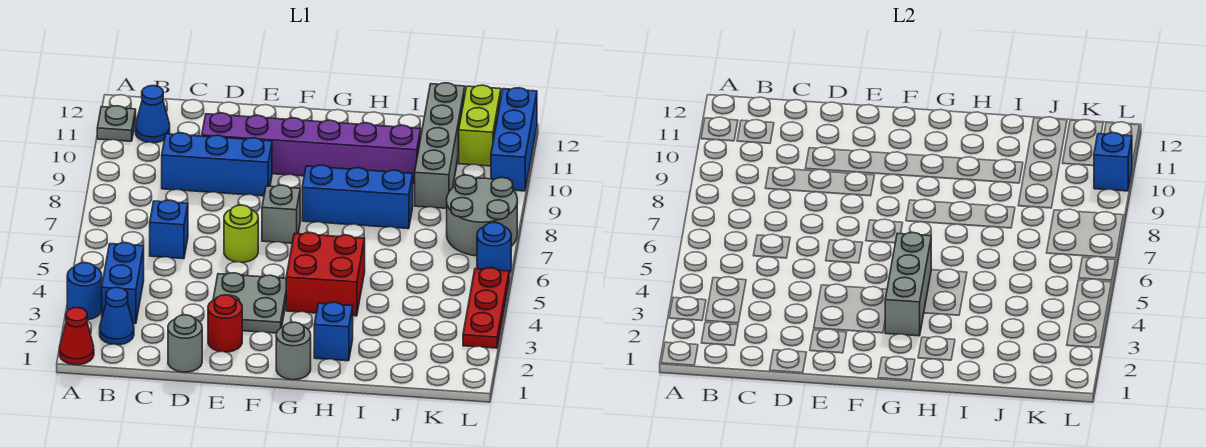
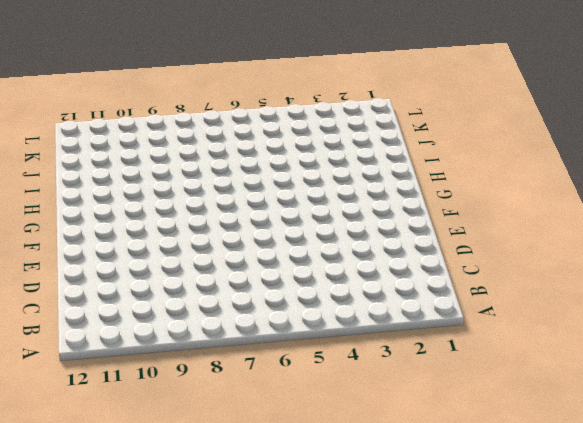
none -> red cone A1 level 1
none -> blue round brick A3 level 1
none -> grey plate A11 level 1

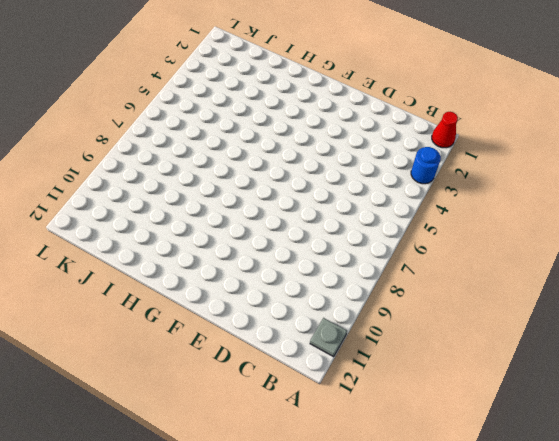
none -> blue cone B2 level 1
none -> blue brick B3:B4 level 1
none -> blue cone B11 level 1

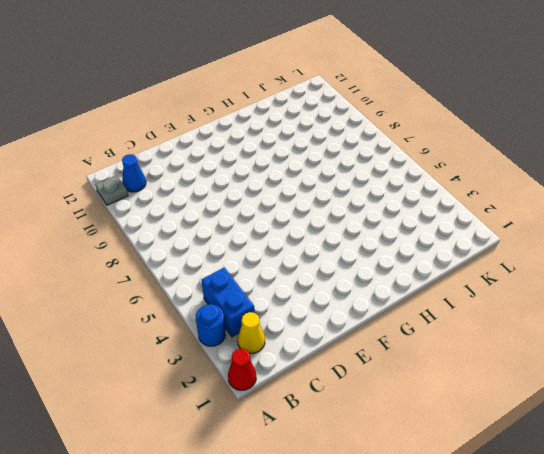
yellow cone B2 level 1 -> blue cone B2 level 1
none -> blue brick C6 level 1
none -> blue brick C9:E9 level 1
none -> grey round brick D1 level 1

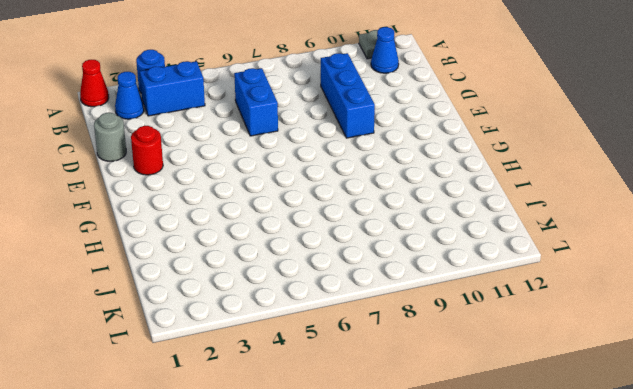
blue brick C6:D6 level 1 -> blue brick C6 level 1
none -> purple brick D10:I10 level 1
none -> grey plate E3:F4 level 1
none -> lime round brick E6 level 1

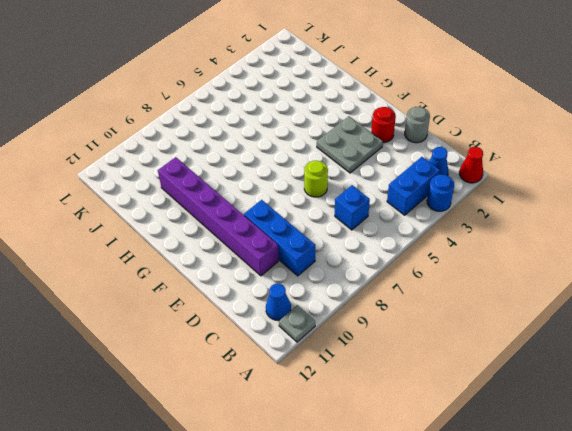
none -> grey brick F7 level 1
none -> grey round brick G1 level 1
none -> red brick G4:H5 level 1

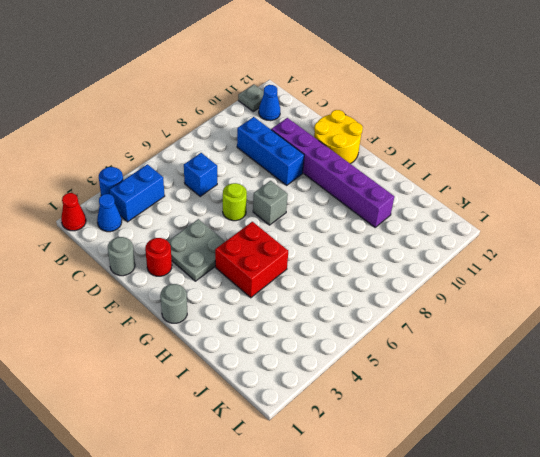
yellow round brick E11:F12 level 1 -> none
none -> blue brick G8:I8 level 1
none -> blue brick H2 level 1
none -> grey brick J9:J12 level 1

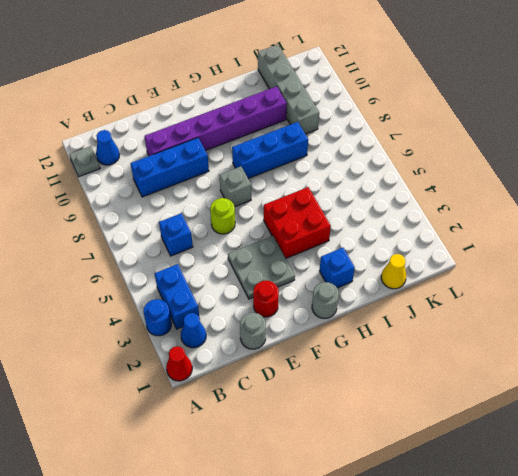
yellow cone J1 level 1 -> none
none -> grey round brick K7:L8 level 1
none -> lime brick K11:K12 level 1
none -> red plate L3:L5 level 1

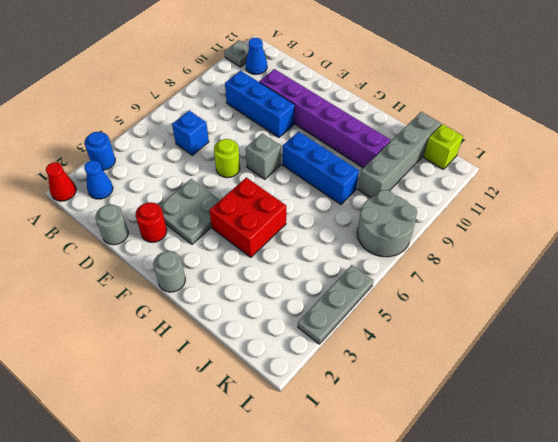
lime brick K12 level 1 -> lime brick K11:K12 level 1
grey plate L3:L5 level 1 -> red plate L3:L5 level 1
none -> blue brick B3:B4 level 1
none -> blue brick H2 level 1
none -> blue round brick L6 level 1

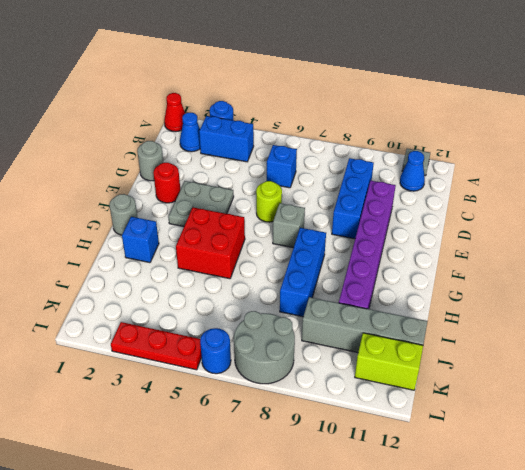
none -> blue brick L10:L12 level 1
none -> grey brick G3:G5 level 2
none -> blue brick L10 level 2

